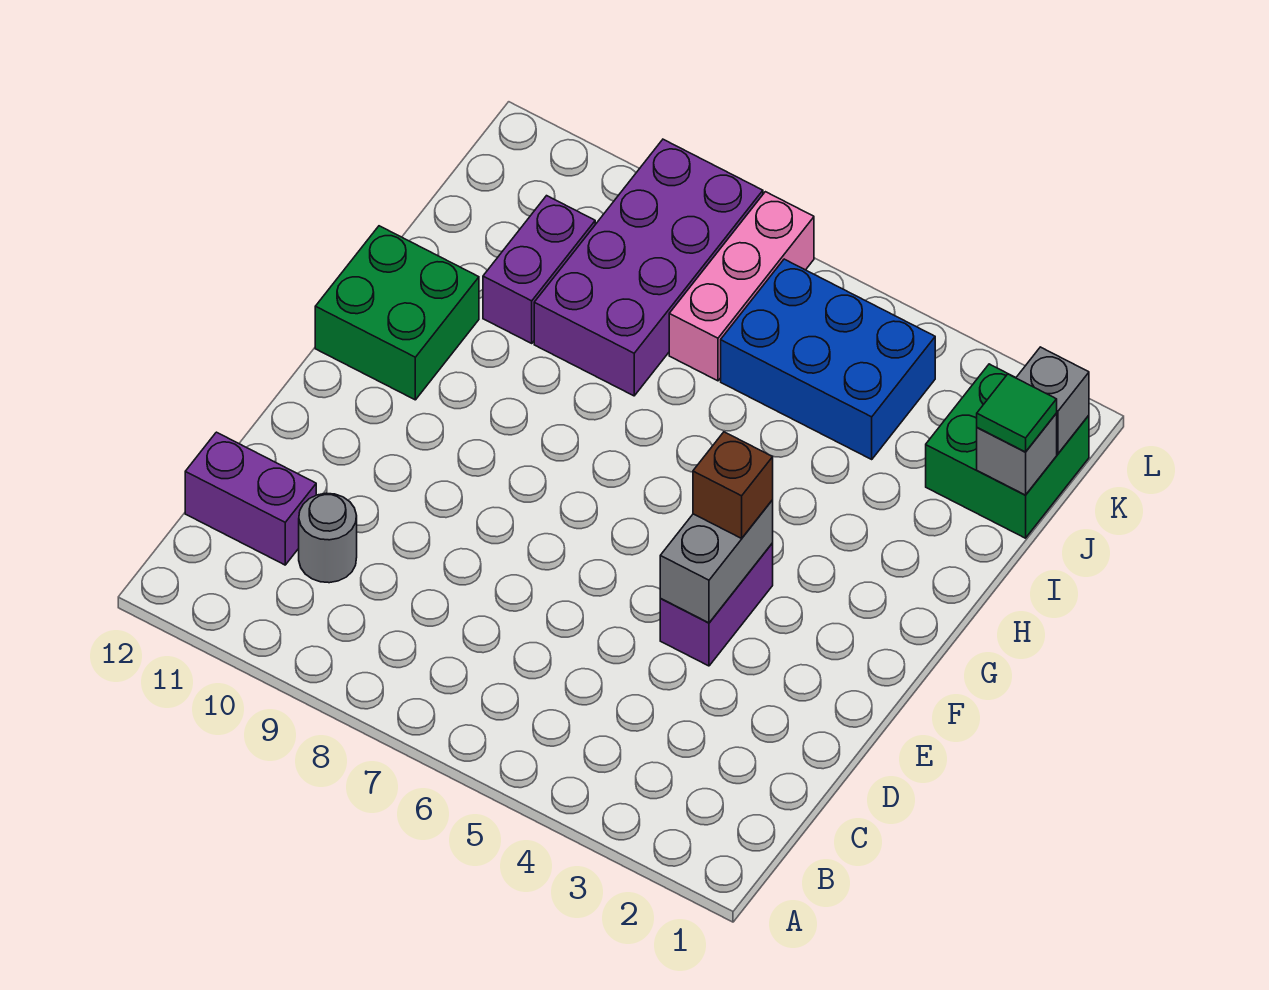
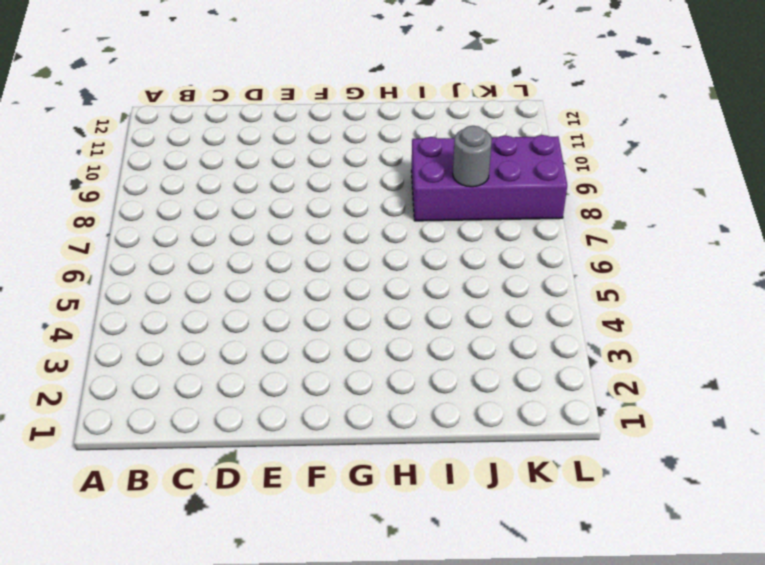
grey round brick J8 level 2 -> grey round brick C10 level 1
none -> purple brick C11:C12 level 1
none -> purple brick E4:F4 level 1
none -> green brick G11:H12 level 1

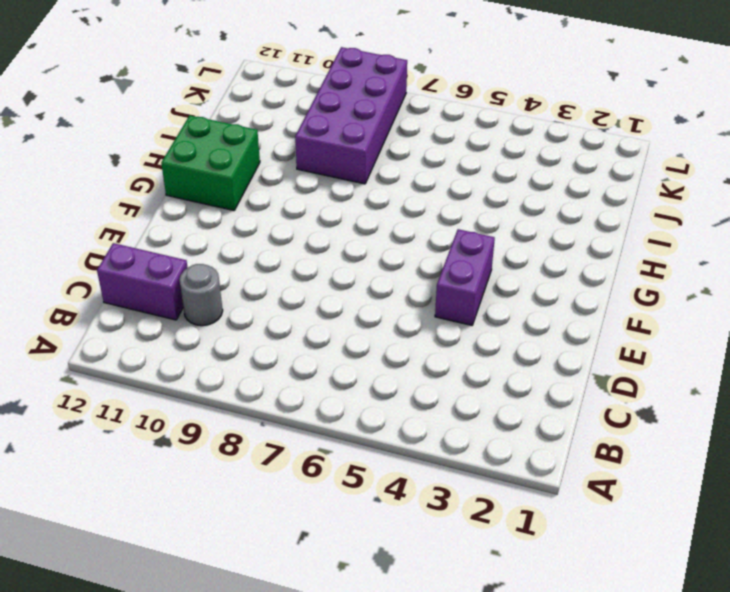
none -> purple brick I10:J10 level 1
none -> green brick J1:K2 level 1
none -> blue brick J4:K6 level 1

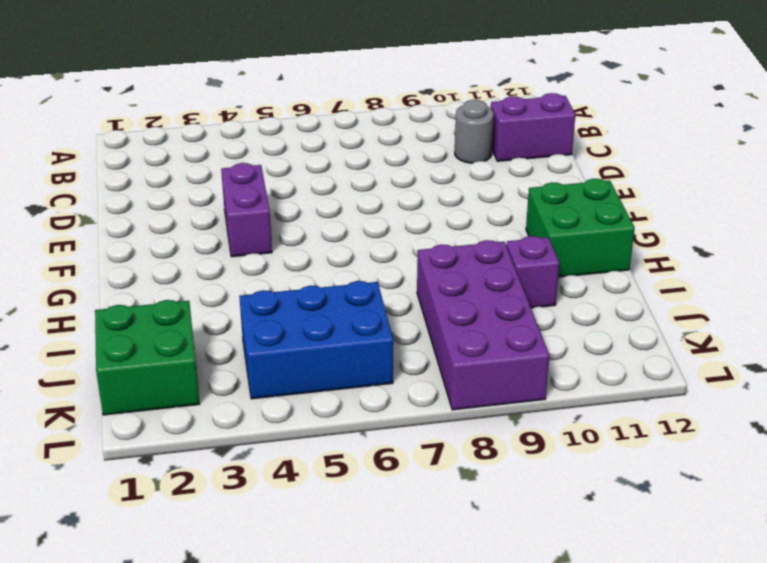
purple brick I10 level 1 -> purple brick I10:J10 level 1
none -> pink brick J7:L7 level 1
none -> grey brick E4:F4 level 2
none -> grey brick J1 level 2

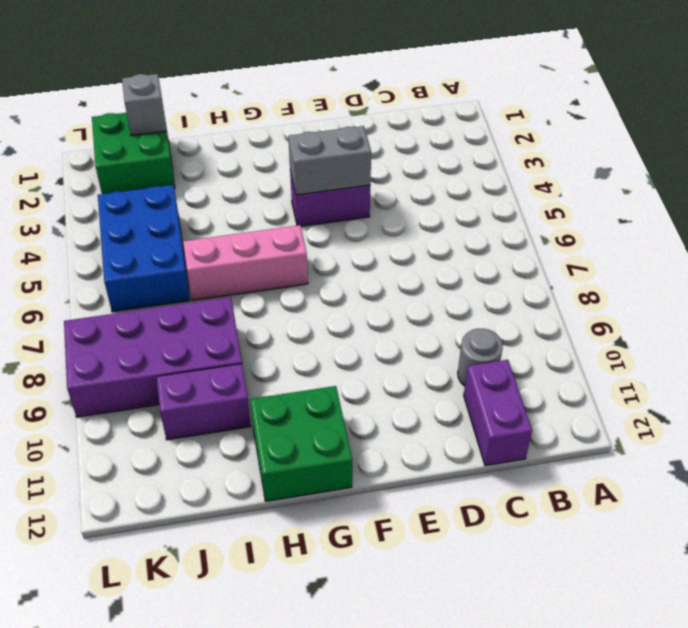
pink brick G6:I6 level 1 -> pink brick J7:L7 level 1
none -> grey brick K1 level 2
none -> brown brick F4 level 3
none -> green tile J1 level 3

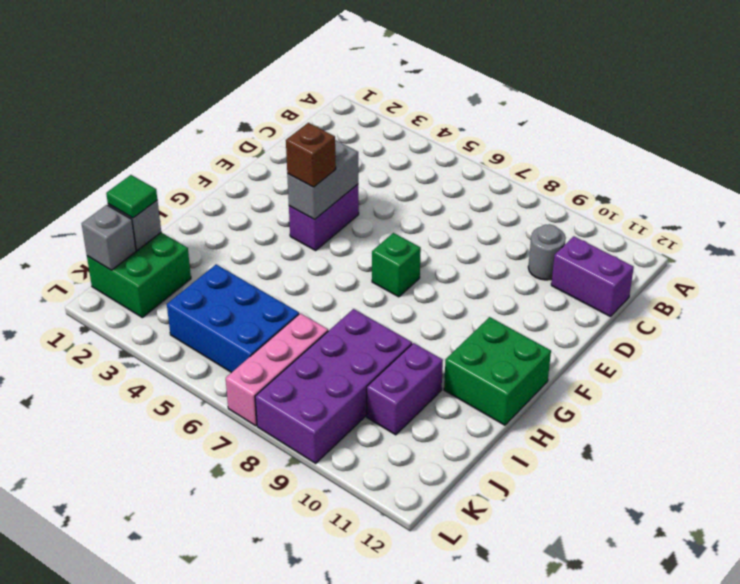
green brick F7 level 1 -> none

